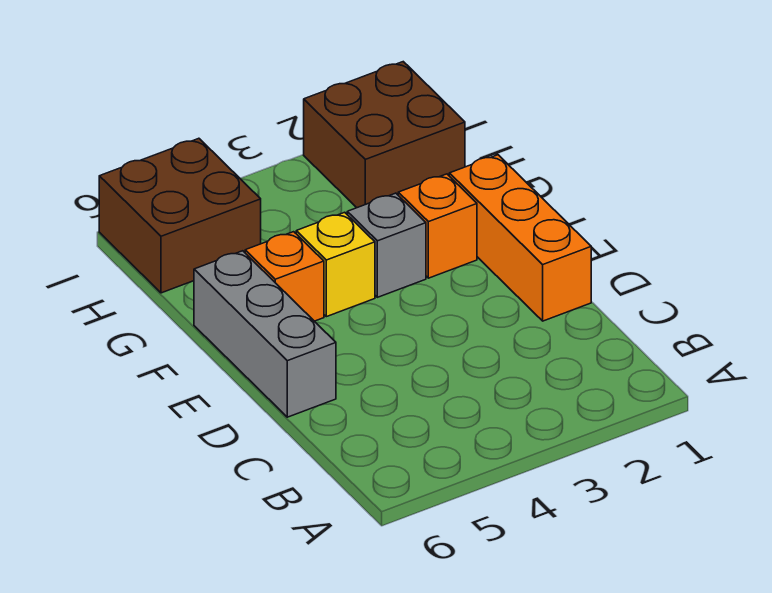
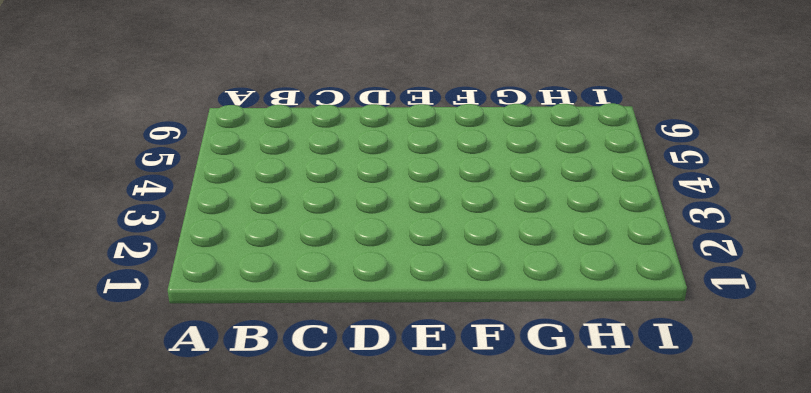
none -> orange brick D1:F1 level 1
none -> grey brick D6:F6 level 1

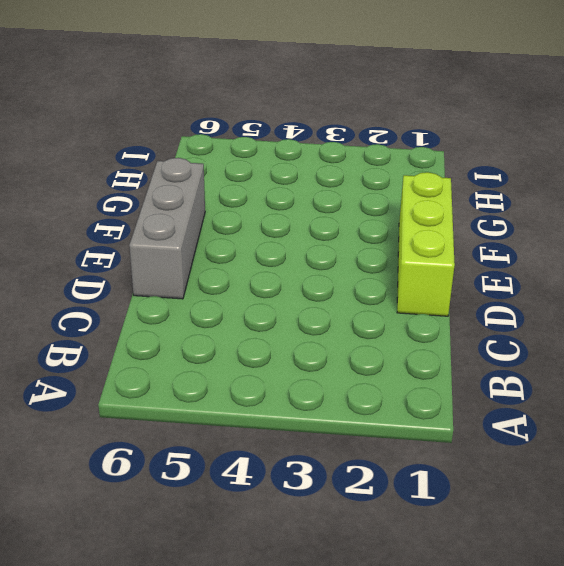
lime brick D1:F1 level 1 -> orange brick D1:F1 level 1
none -> orange brick F2 level 1
none -> grey brick F3 level 1

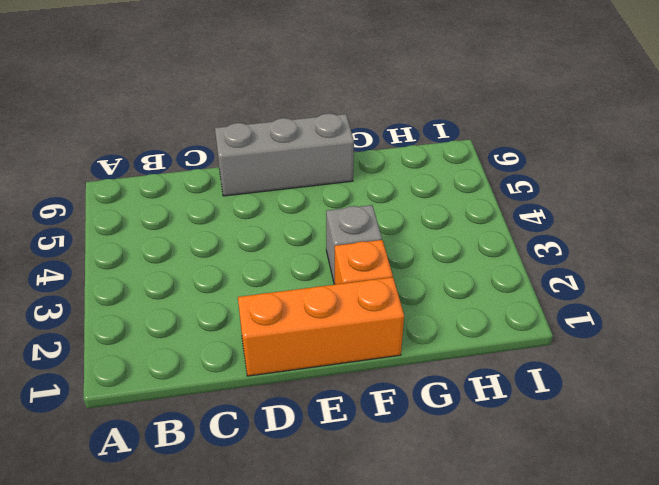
none -> yellow brick F4 level 1
none -> orange brick F5 level 1

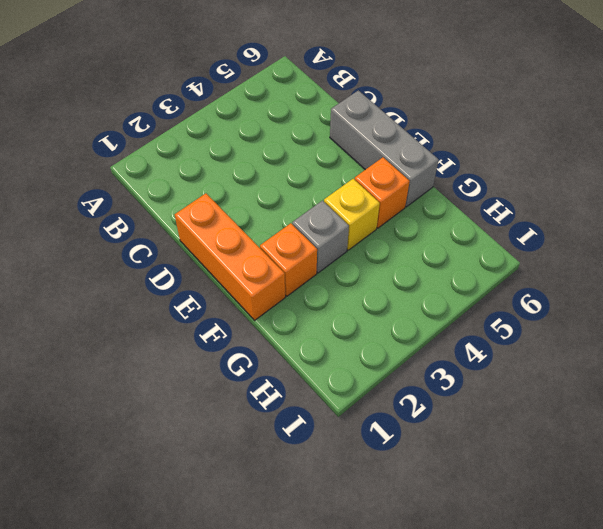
none -> brown brick H1:I2 level 1
none -> brown brick H5:I6 level 1

